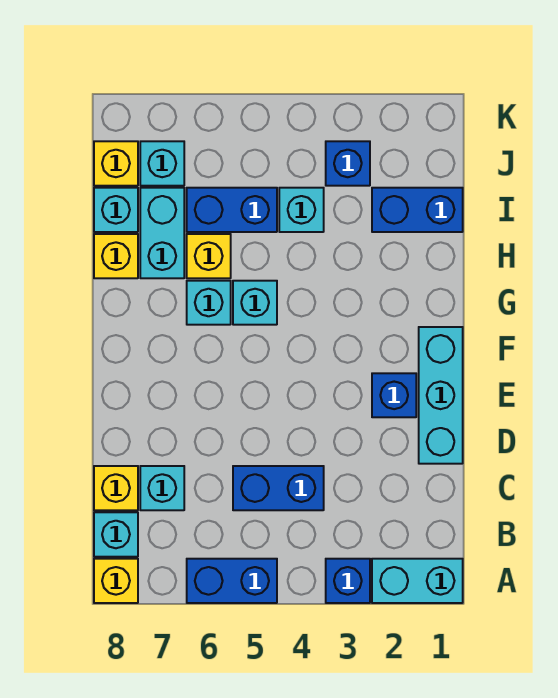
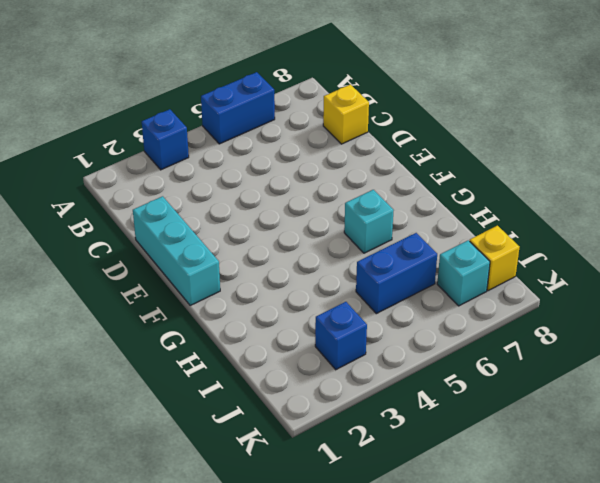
none -> cyan brick A1:A2 level 1
none -> yellow brick A8 level 1
none -> cyan brick B8 level 1

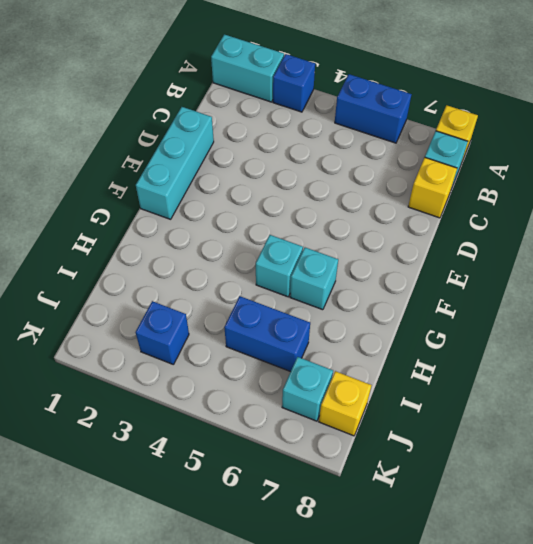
none -> blue brick C4:C5 level 1
none -> cyan brick C7 level 1
none -> blue brick E2 level 1

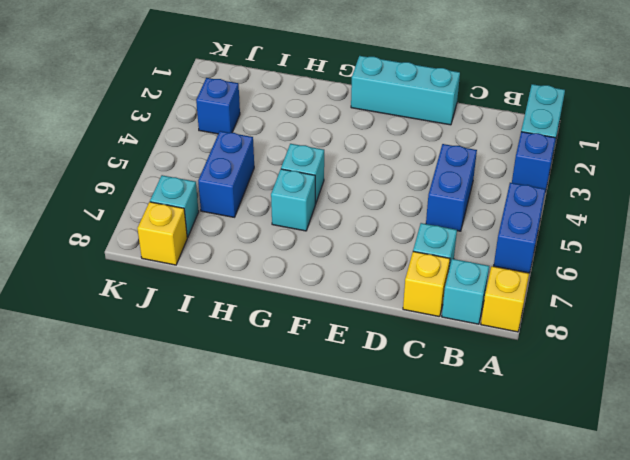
none -> blue brick E2 level 1
none -> yellow brick H6 level 1
none -> cyan brick H7:I7 level 1

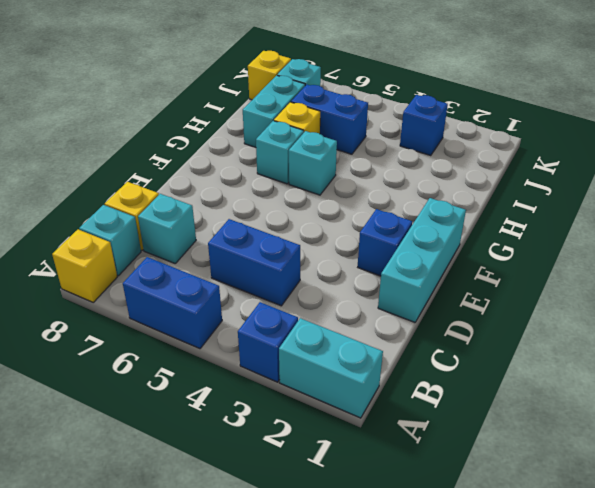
none -> yellow brick H8 level 1
none -> blue brick I1:I2 level 1
none -> cyan brick I4 level 1

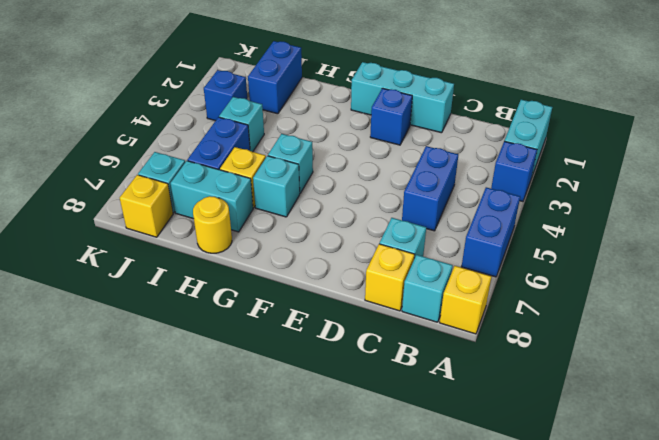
yellow round brick H8 level 1 -> yellow brick H8 level 1
none -> cyan brick I8 level 1

